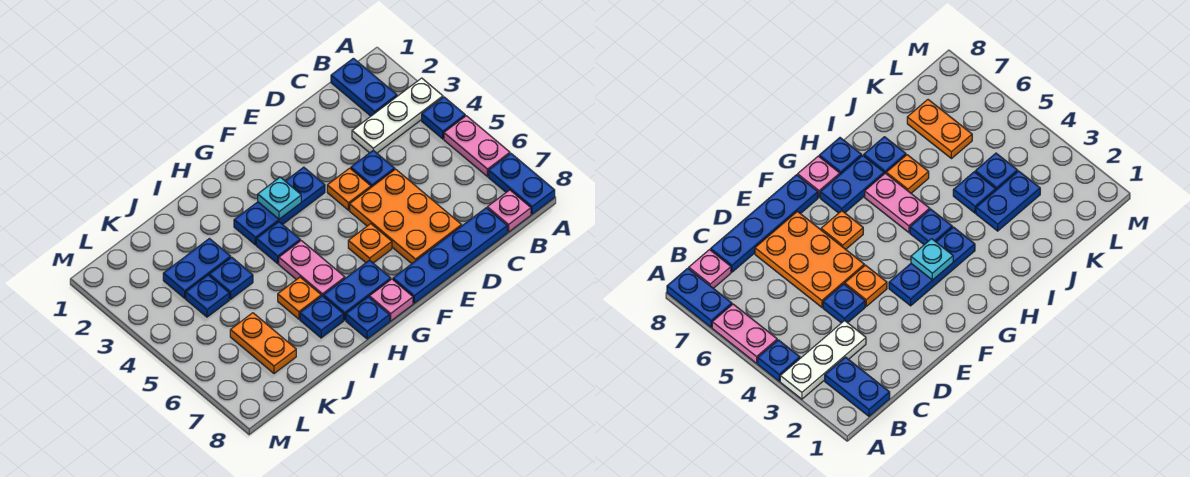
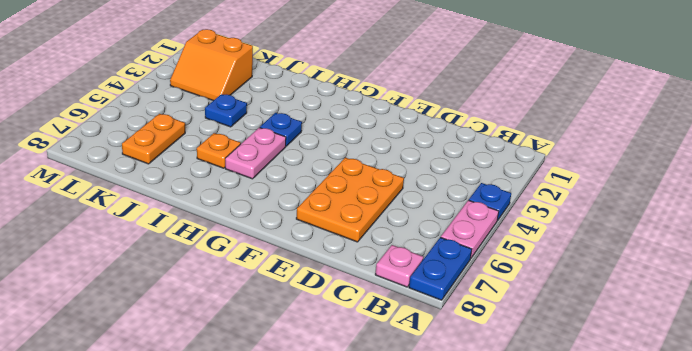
orange slope K2:L3 level 1 top 2 -> blue plate J3:K3 level 1
none -> white plate A3:C3 level 1
none -> blue plate B1:B2 level 1
none -> blue plate C8:F8 level 1

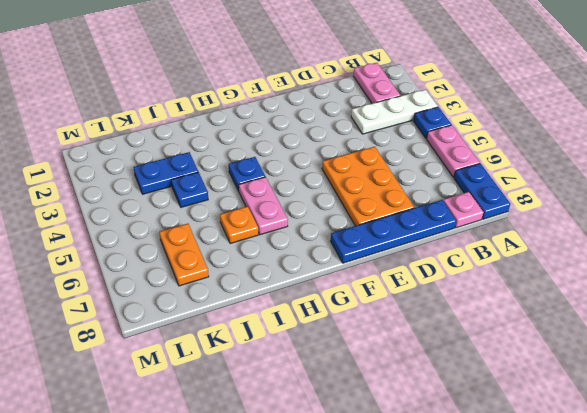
pink plate B1:B2 level 1 -> blue plate B1:B2 level 1
none -> blue plate D4 level 1
none -> orange plate E4 level 1
none -> blue plate F3:H3 level 1

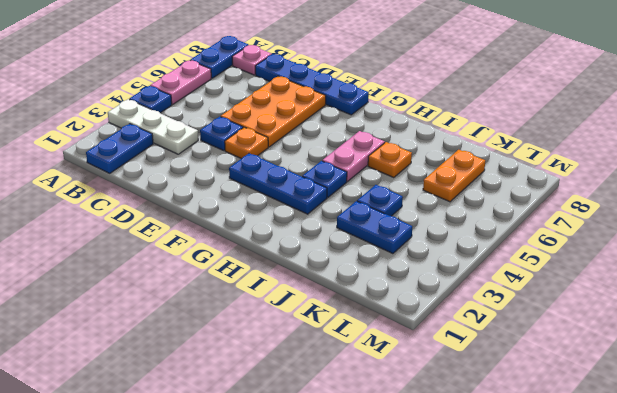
none -> orange plate F6 level 1
none -> blue plate G7:H7 level 1
none -> pink plate G8 level 1

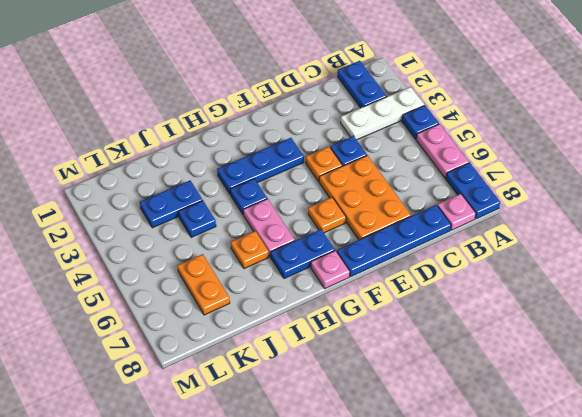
none -> blue plate H8 level 1
none -> blue plate I7 level 1
none -> blue plate K4 level 1

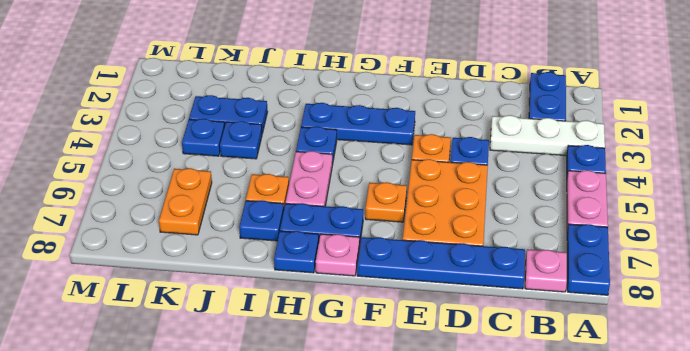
none -> cyan plate G3 level 2

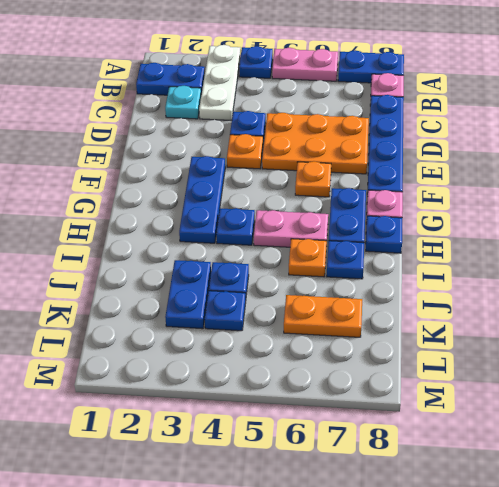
cyan plate C2 level 1 -> cyan plate G3 level 2

